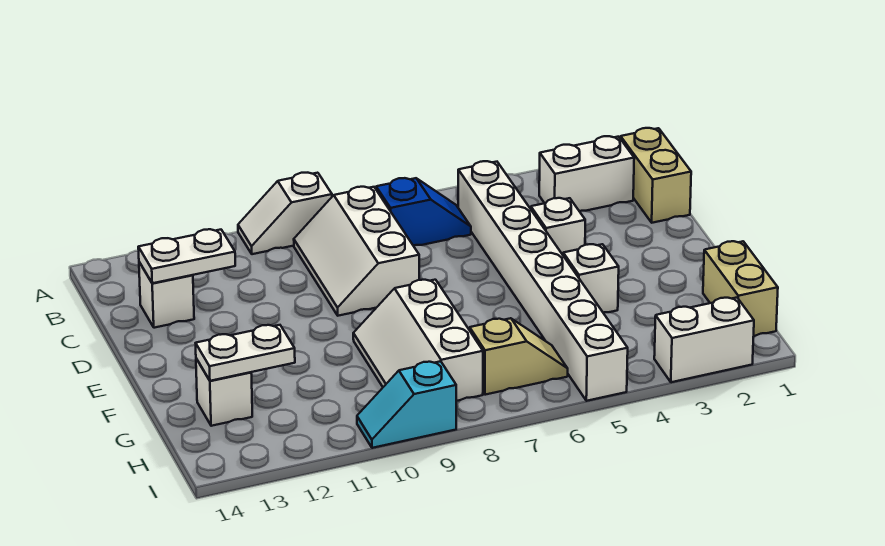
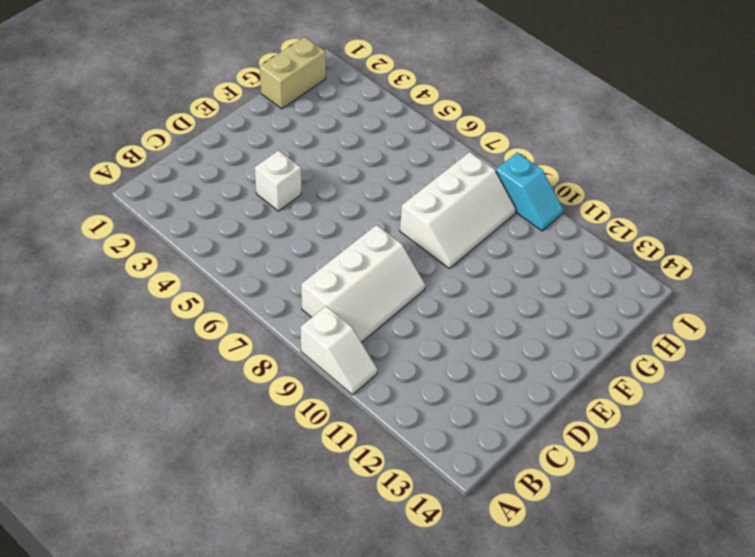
none -> tan brick B1:C1 level 1
none -> white brick B2:B3 level 1
none -> white brick B5:I5 level 1

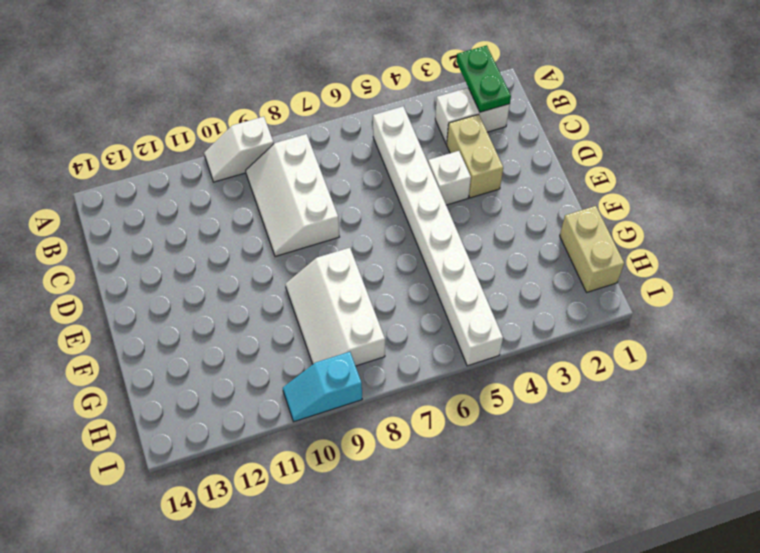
green plate A2:B2 level 2 -> none
tan brick C3:D3 level 1 -> tan brick B1:C1 level 1
none -> blue slope B6:B7 level 1 top 7
none -> white brick C13 level 1
none -> white brick F4 level 1

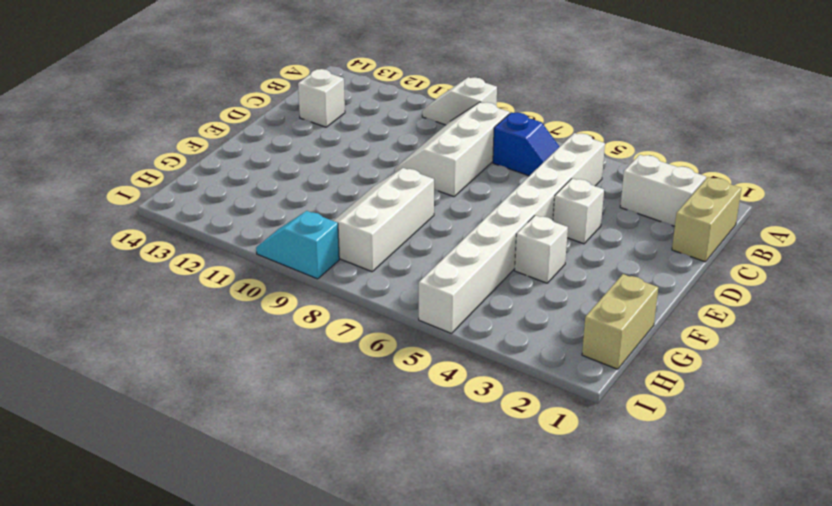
none -> white brick G13 level 1
none -> tan slope H6:H7 level 1 top 7
none -> white brick I2:I3 level 1

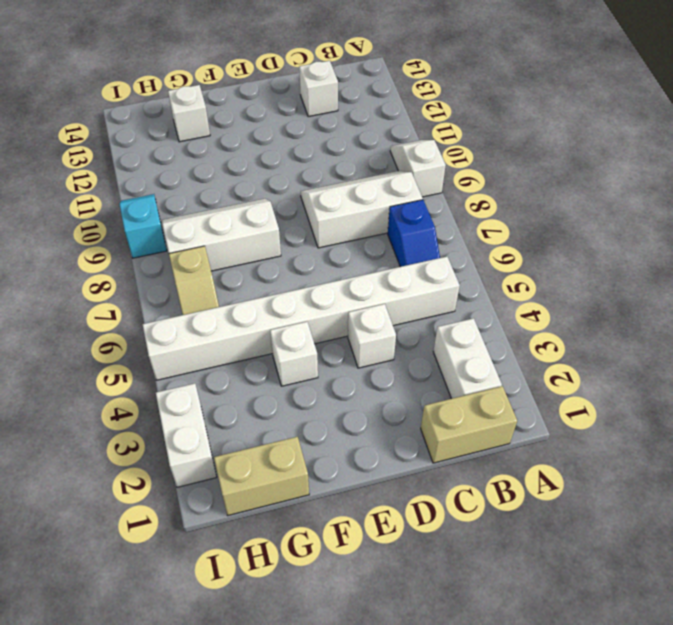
none -> white plate C12:C13 level 2
none -> white plate G12:G13 level 2

